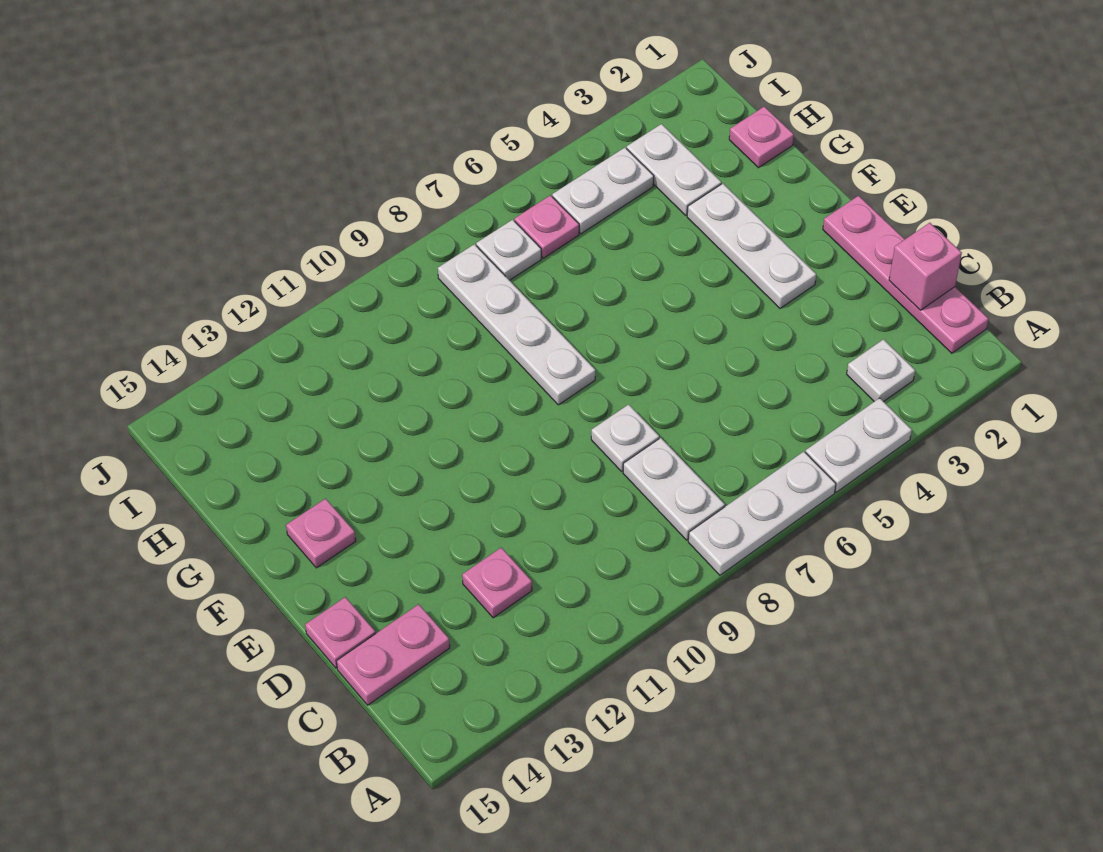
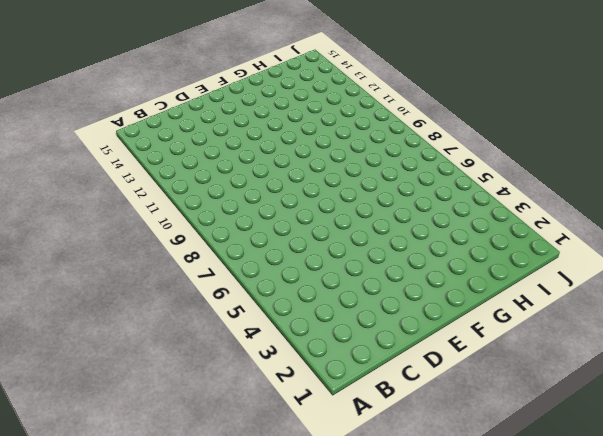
none -> white plate A4:A5 level 1
none -> white plate A6:A8 level 1
none -> pink plate B1:E1 level 1

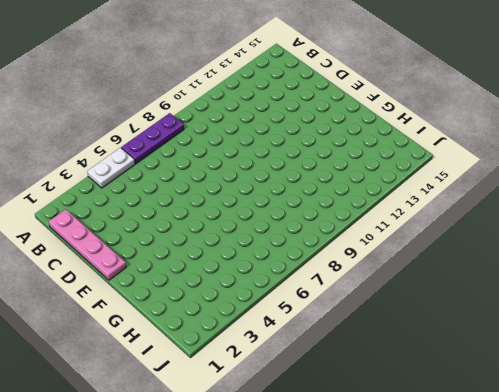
purple plate A6:A8 level 1 -> white plate A6:A8 level 1
none -> white plate B3 level 1
none -> white plate B8:C8 level 1
none -> pink plate C12 level 1

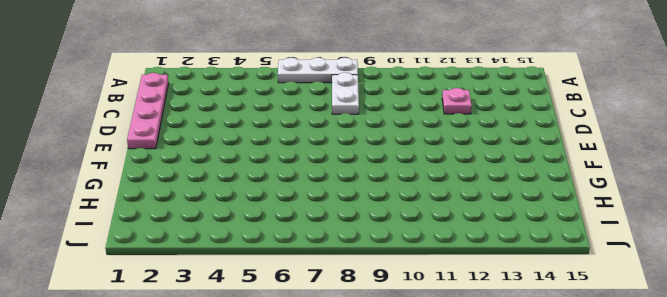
none -> white plate A4:A5 level 1
none -> white plate B3 level 1
none -> pink plate C14:C15 level 1

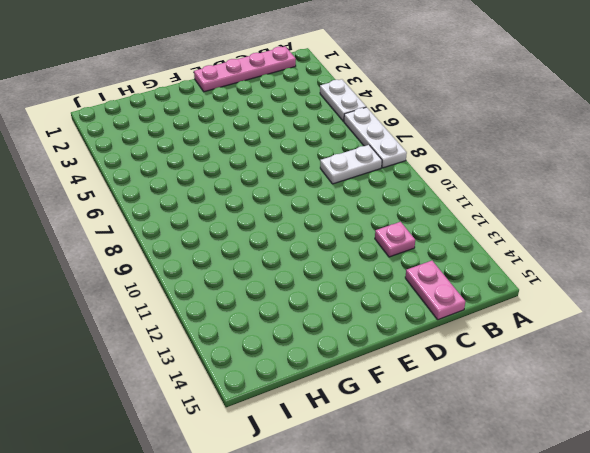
none -> white plate B3 level 1
none -> white plate D8 level 1
none -> pink plate D15 level 1

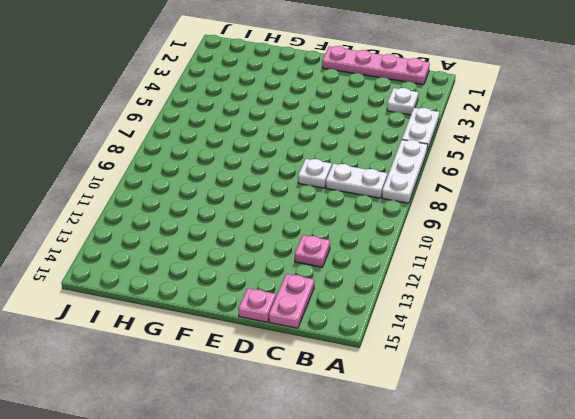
none -> white plate E3:G3 level 1
none -> white plate F8:I8 level 1
none -> pink plate F14 level 1

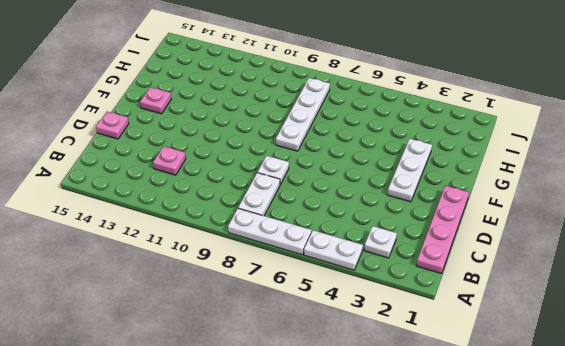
none -> pink plate C14:C15 level 1
none -> pink plate H1 level 1
none -> white plate H3:I3 level 1

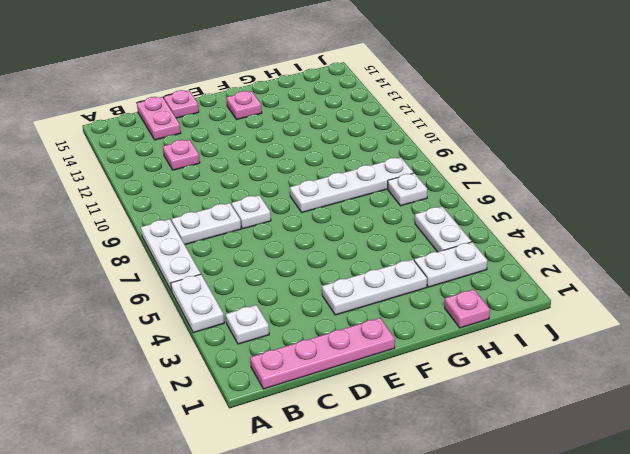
none -> pink plate I6 level 1
none -> pink brick C1 level 2

